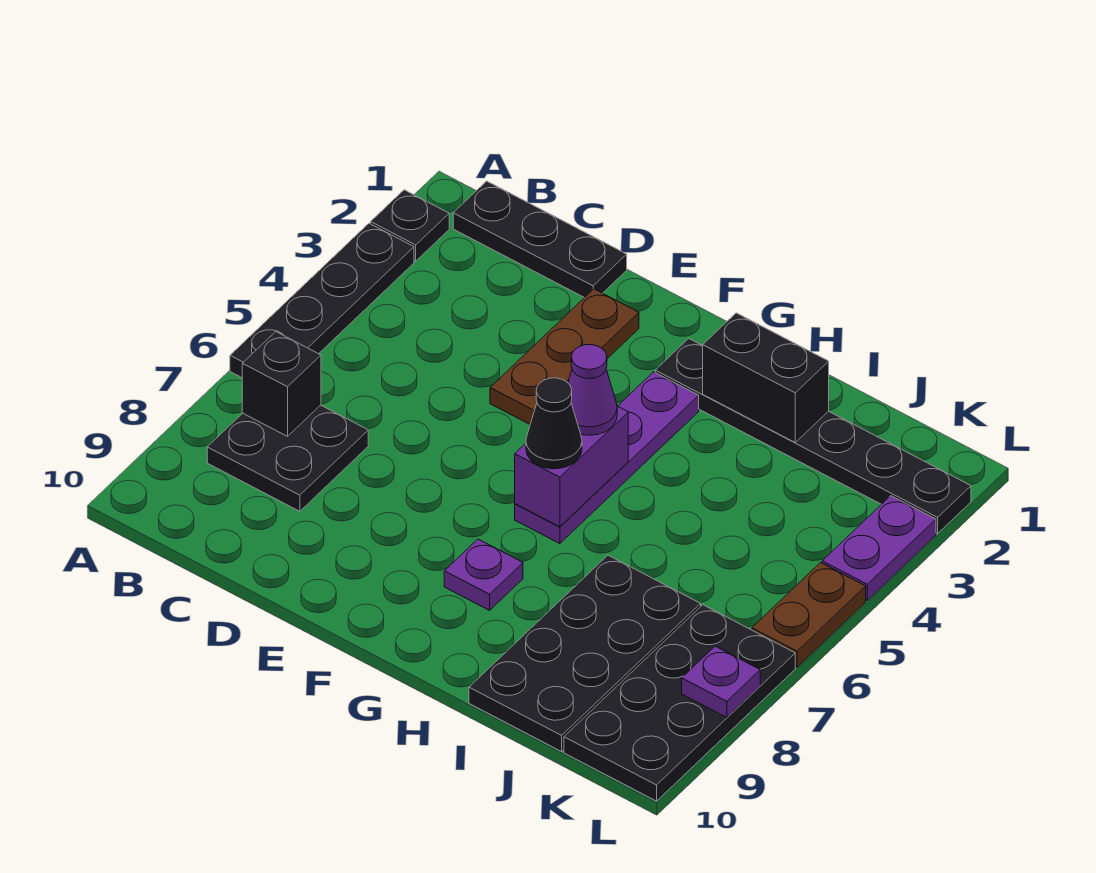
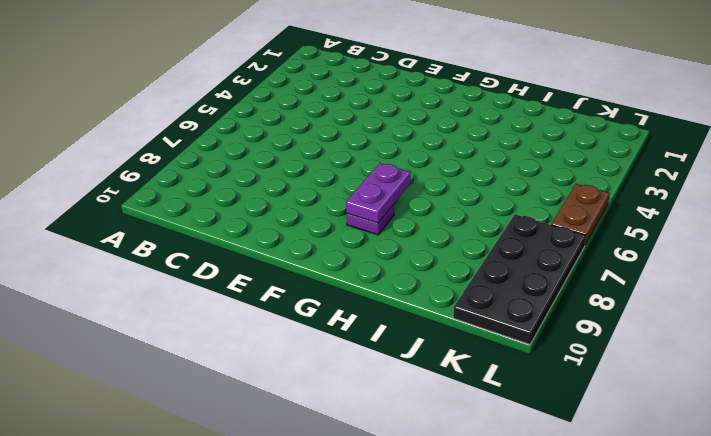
purple plate G7:G8 level 2 -> purple plate L3:L4 level 1
none -> black plate A2 level 1
none -> black plate A3:A6 level 1
none -> black plate B1:D1 level 1

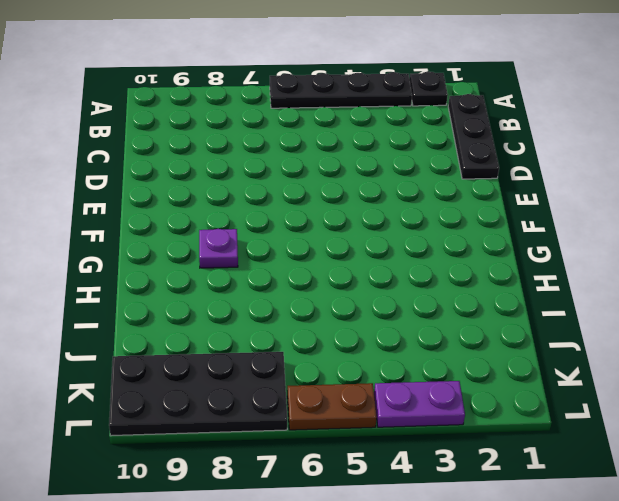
none -> black plate B7:C8 level 1
none -> brown plate E2:E4 level 1
none -> black plate G2:L2 level 1

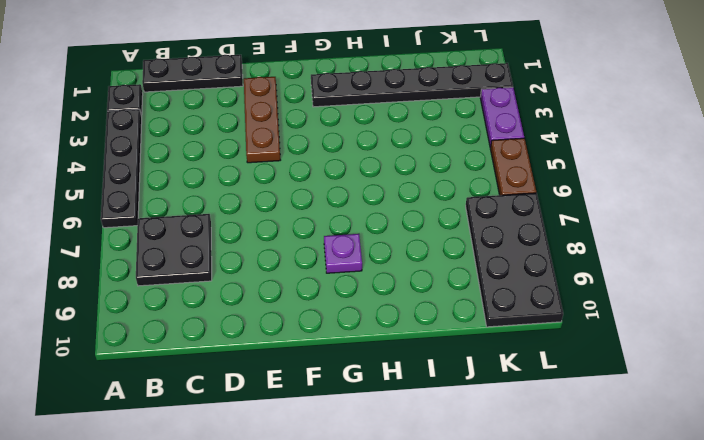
none -> purple plate G3:G6 level 1
none -> black plate I7:J10 level 1
none -> black brick B7 level 2

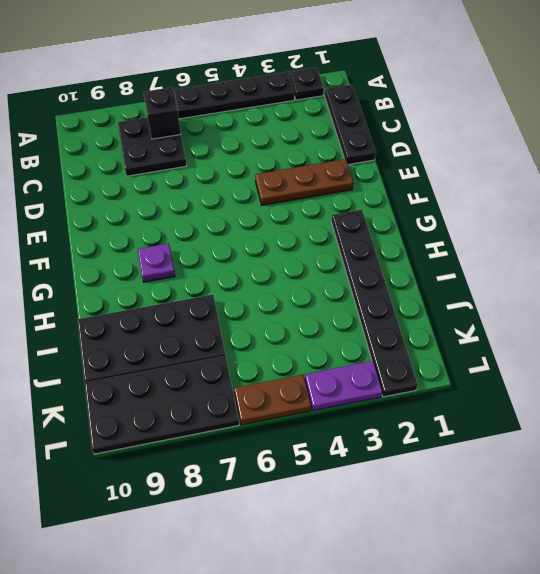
none -> purple plate G3:G6 level 1
none -> purple brick G5:G6 level 2
none -> black brick H2:I2 level 2

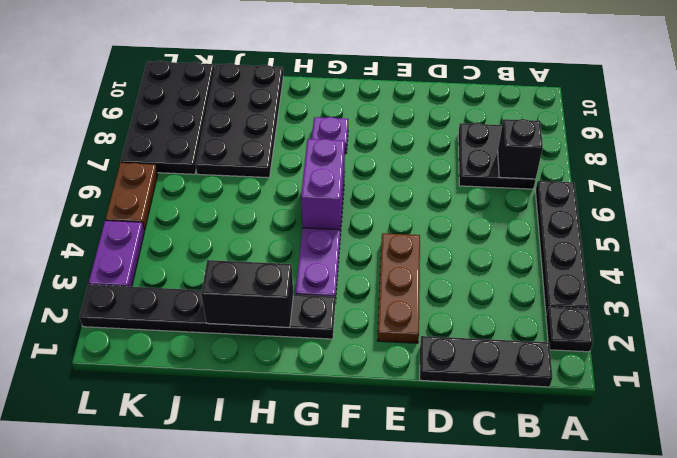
none -> purple plate L8 level 2
none -> purple cone G5 level 3
none -> black cone G6 level 3

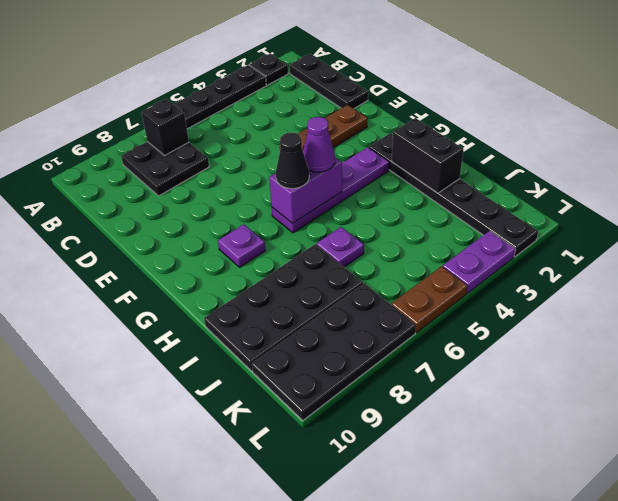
purple plate I6 level 1 -> purple plate L8 level 2

